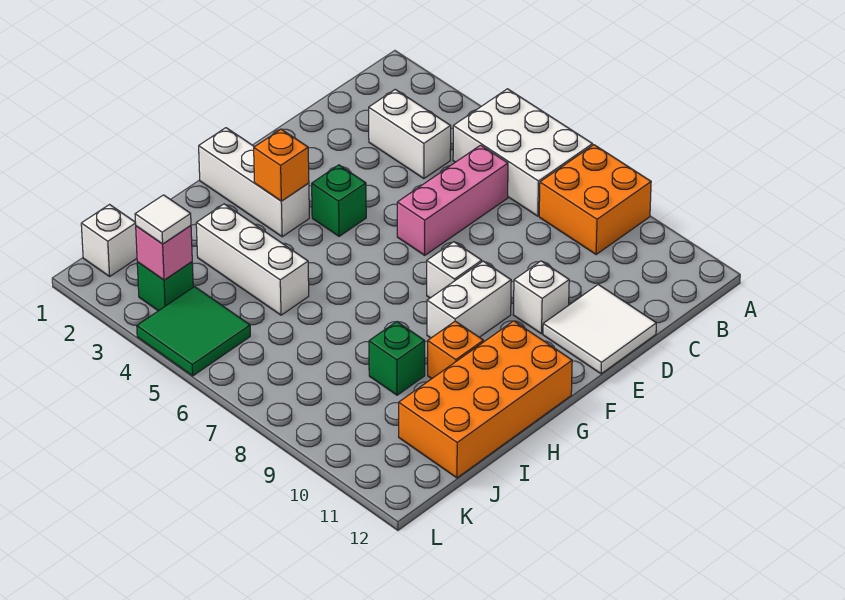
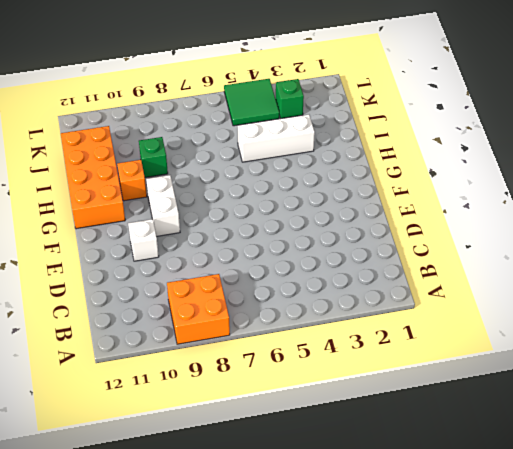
none -> white brick A5:B7 level 1
none -> white brick C3:C4 level 1
none -> pink brick C6:E6 level 1

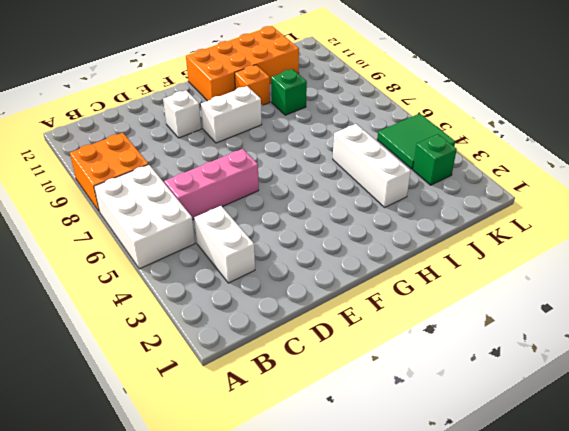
none -> white tile D11:E12 level 1
none -> green brick F4 level 1
none -> white brick F8 level 1

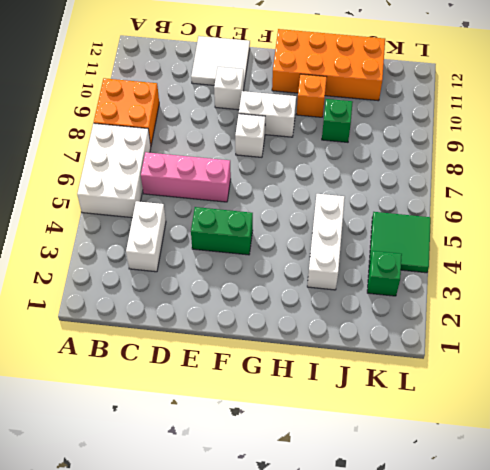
green brick E4:F4 level 1 -> green brick F4 level 1
none -> white brick G1:G3 level 1
none -> white brick K1 level 1
none -> orange brick G3 level 2

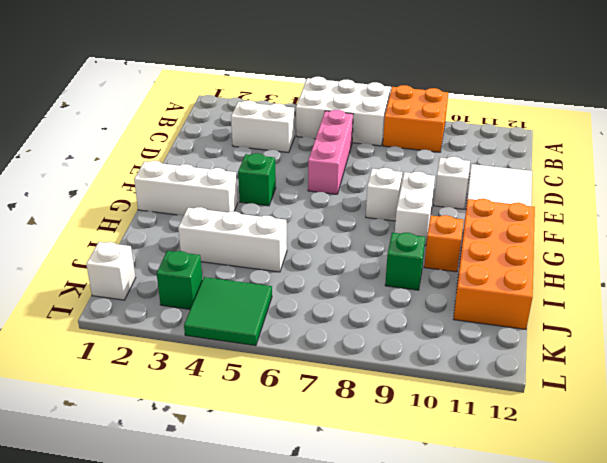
none -> orange brick G3 level 2
none -> pink brick K3 level 2
none -> white tile K3 level 3

